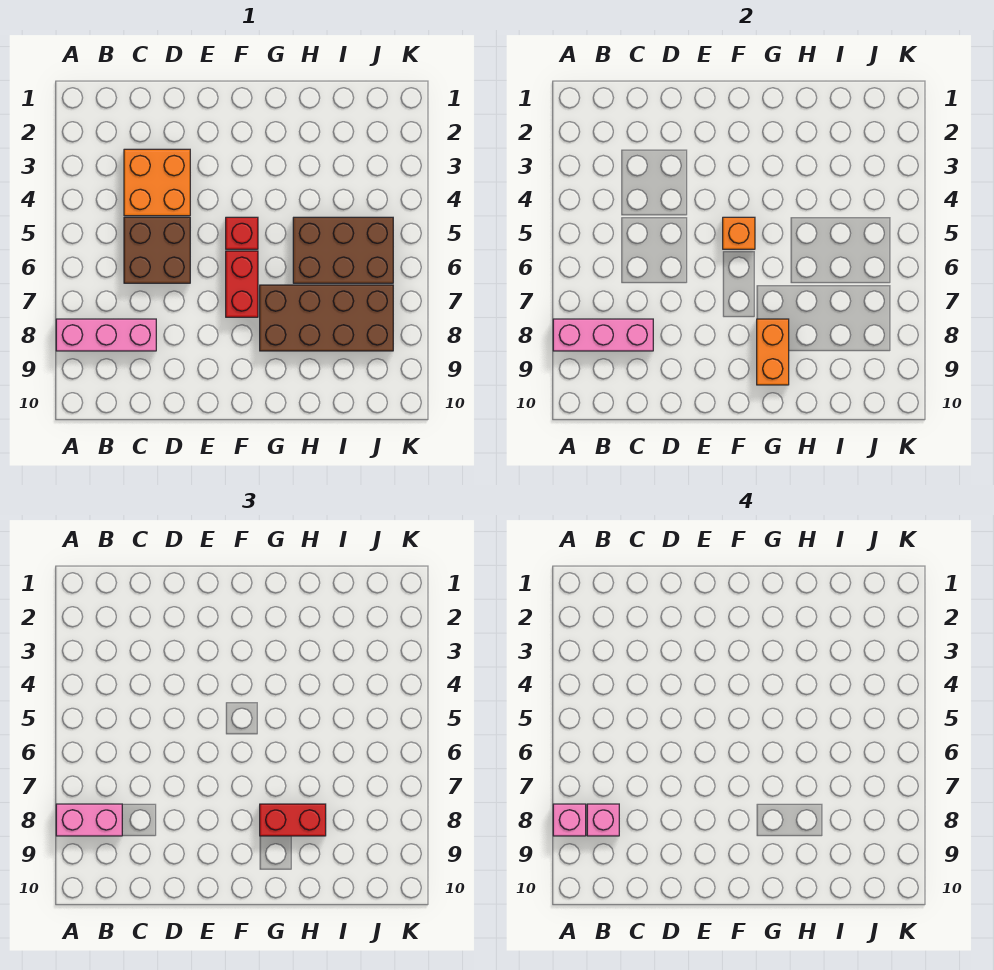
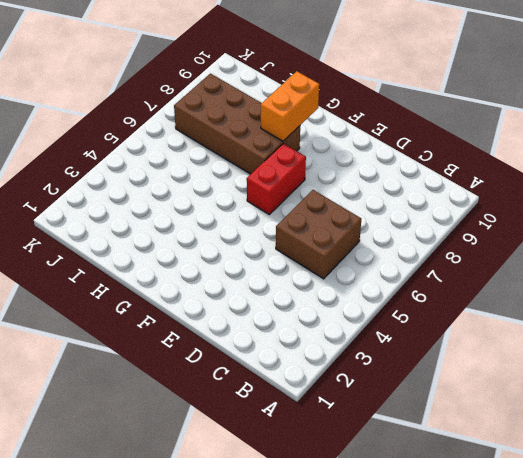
none -> pink brick A8:C8 level 1
none -> orange brick C3:D4 level 1
none -> red brick F5 level 1

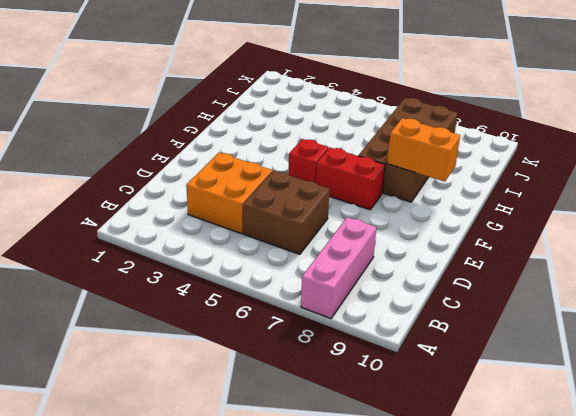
none -> brown brick H5:J6 level 1
none -> pink brick A8:C8 level 2
none -> orange brick F5 level 2

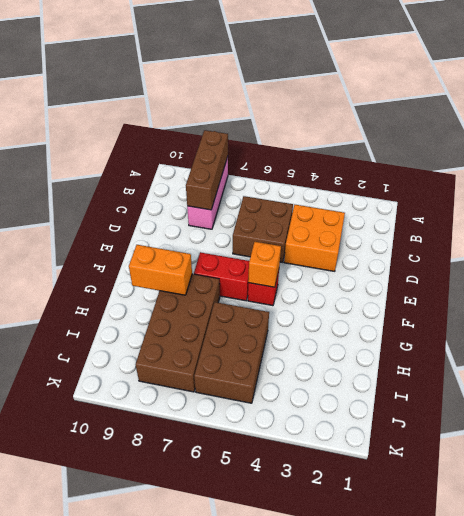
brown brick A8:C8 level 2 -> pink brick A8:C8 level 2
none -> pink brick A8:B8 level 3
none -> red brick G8:H8 level 3
none -> pink brick A8 level 4

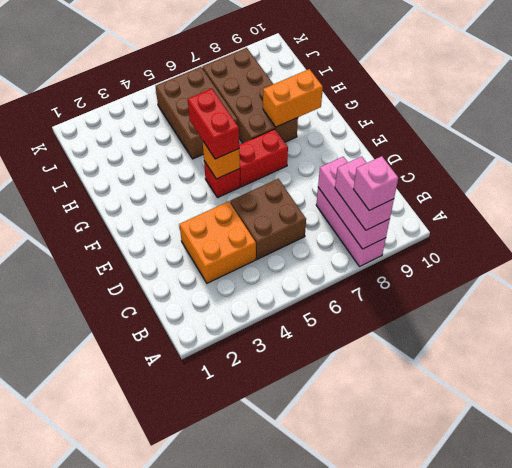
red brick F5:G5 level 3 -> red brick G8:H8 level 3
none -> pink brick B8 level 4

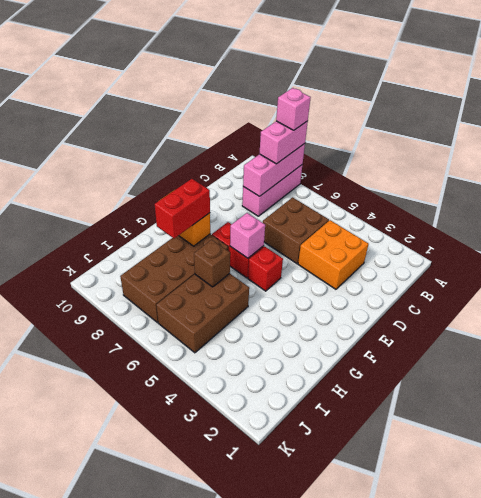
pink brick F6 level 2 -> pink brick B8 level 4
brown brick H6 level 2 -> none
none -> orange brick F5 level 2

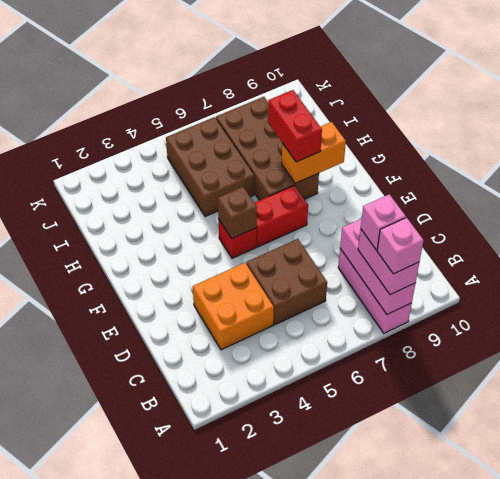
brown brick F5 level 2 -> orange brick F5 level 2

